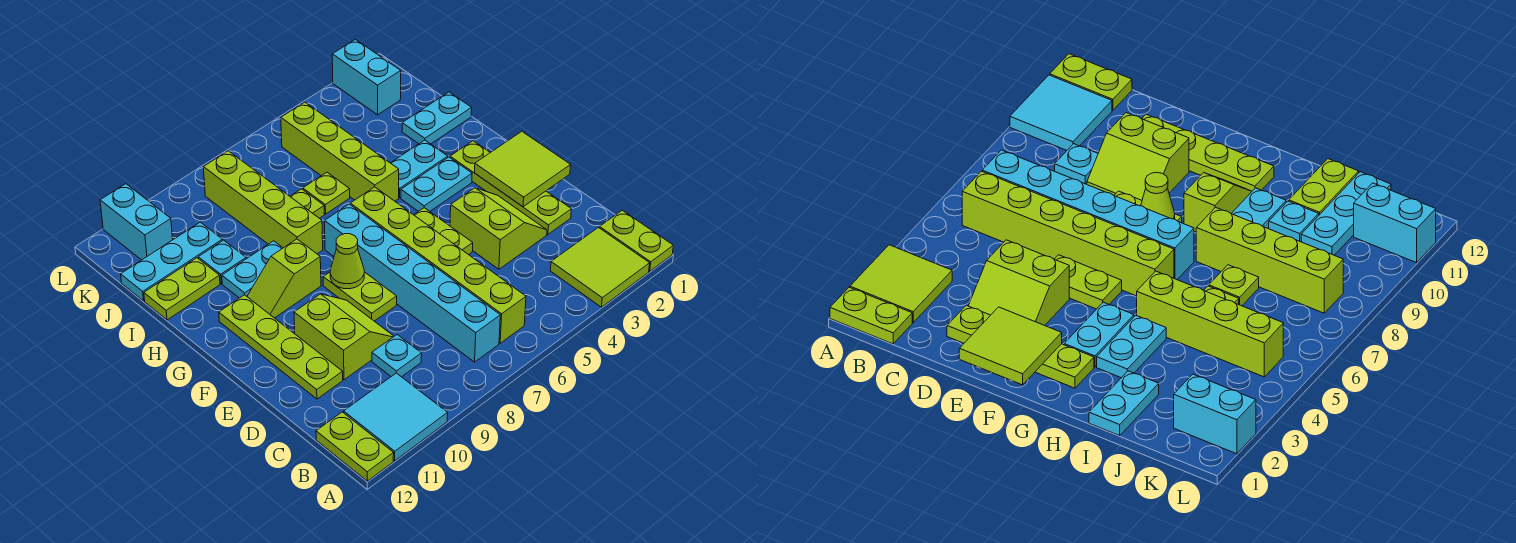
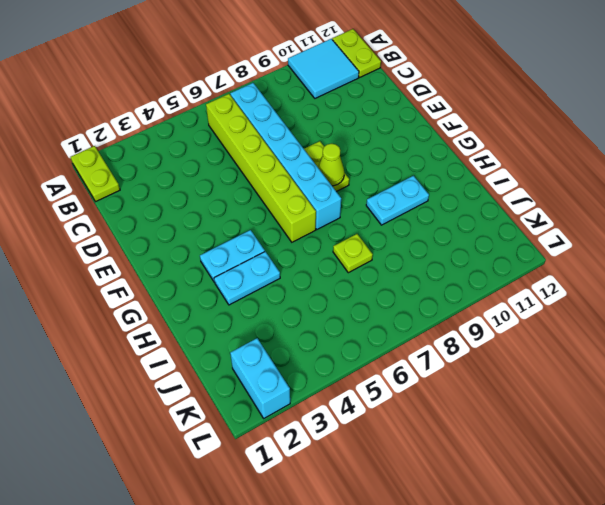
none -> lime tile A2:B3 level 1
none -> cyan plate C9 level 1
none -> lime plate D2:G2 level 1

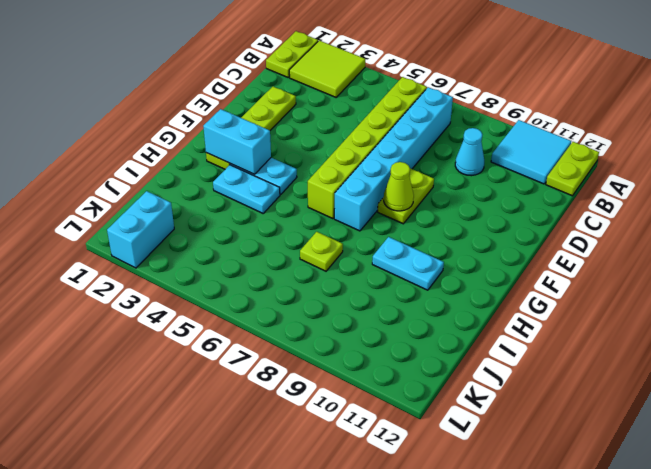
cyan cone C9 level 1 -> cyan plate C9 level 1
cyan brick G2:G3 level 2 -> cyan brick K11:L11 level 1
none -> lime slope D3:E4 level 1 top 4
none -> lime slope D9:E10 level 1 top 10
none -> lime plate D11:G11 level 1

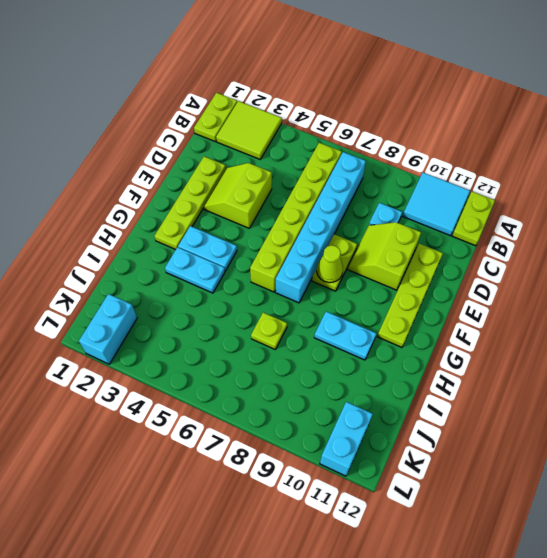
none -> lime plate E5:F5 level 1
none -> lime slope G9:G10 level 1 top 9
none -> lime brick H5:K5 level 1

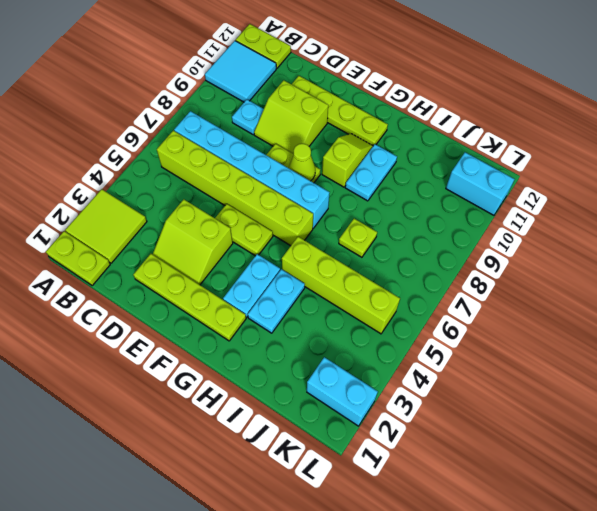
none -> lime brick H8:K8 level 1
none -> cyan plate I1:I2 level 1
none -> lime plate I6 level 1

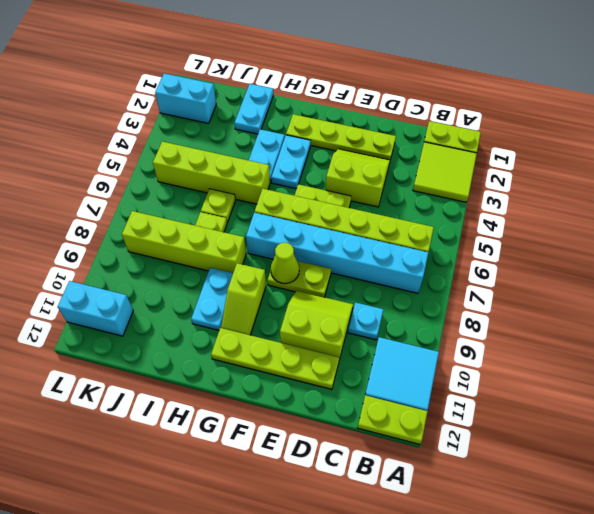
none -> cyan plate I10 level 1
none -> lime plate I11:I12 level 1
none -> cyan plate J10:J12 level 1

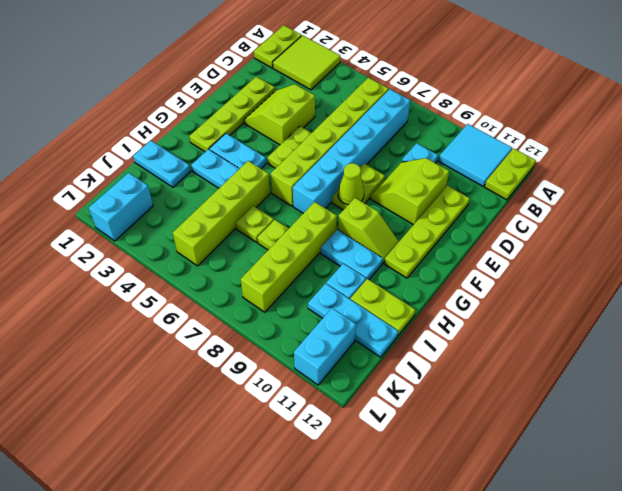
none -> lime tile E1:F2 level 2

